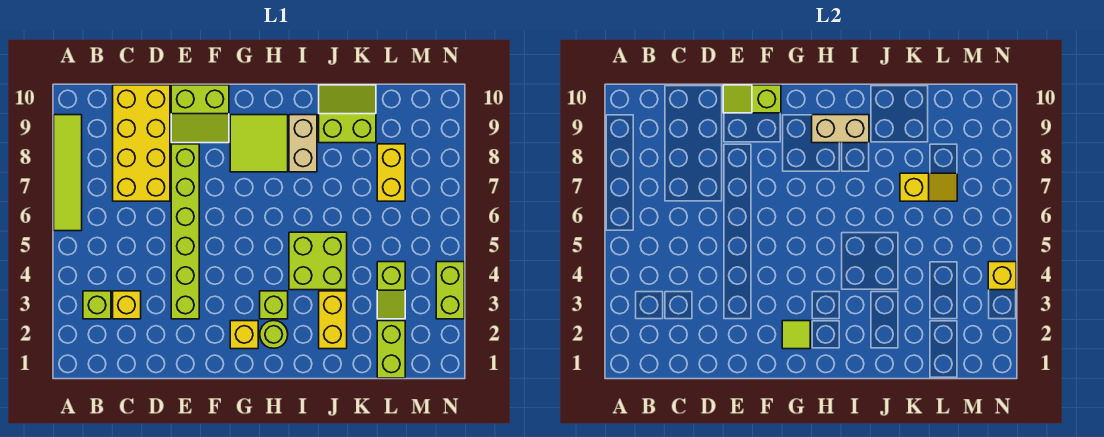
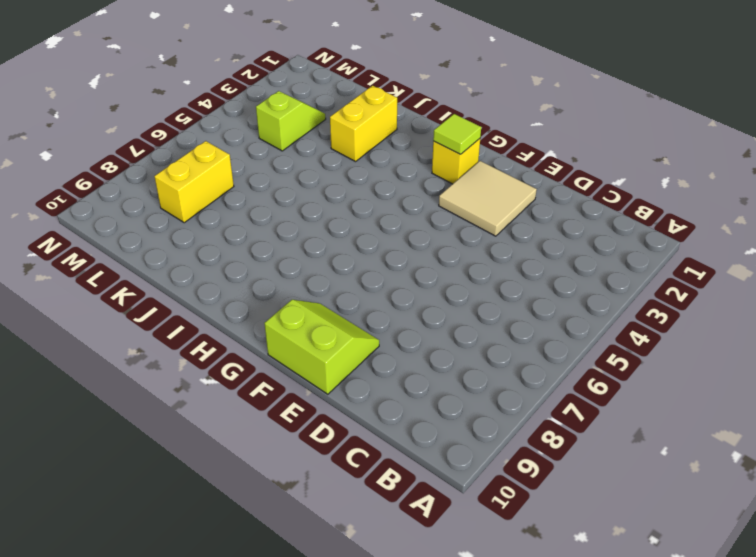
tan tile E2:F3 level 1 -> lime brick E3:E8 level 1
none -> lime tile A6:A9 level 1
none -> lime brick B3 level 1
none -> yellow brick C3 level 1

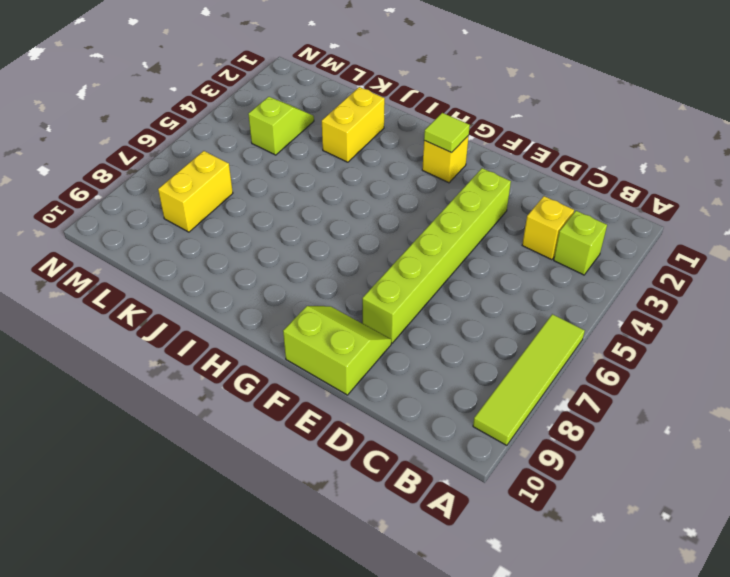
none -> yellow brick C7:D10 level 1
none -> lime tile G8:H9 level 1
none -> lime round brick H2 level 1

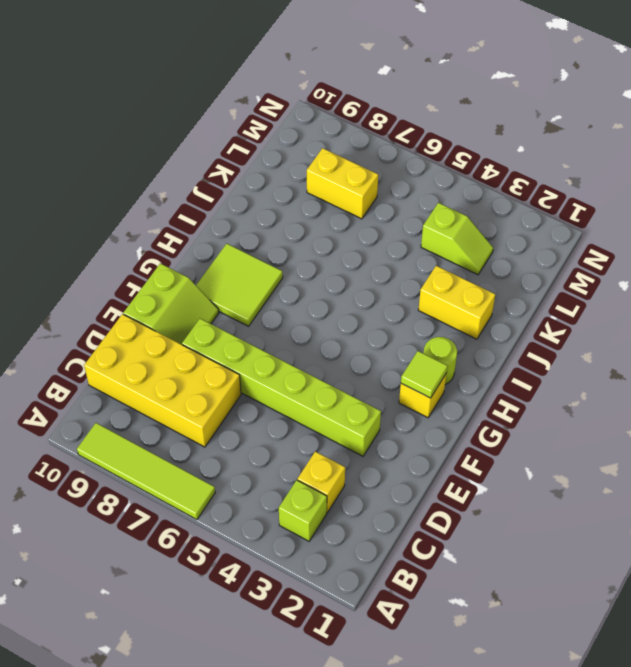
none -> lime brick H3 level 1
none -> lime brick I4:J5 level 1
none -> tan brick I8:I9 level 1

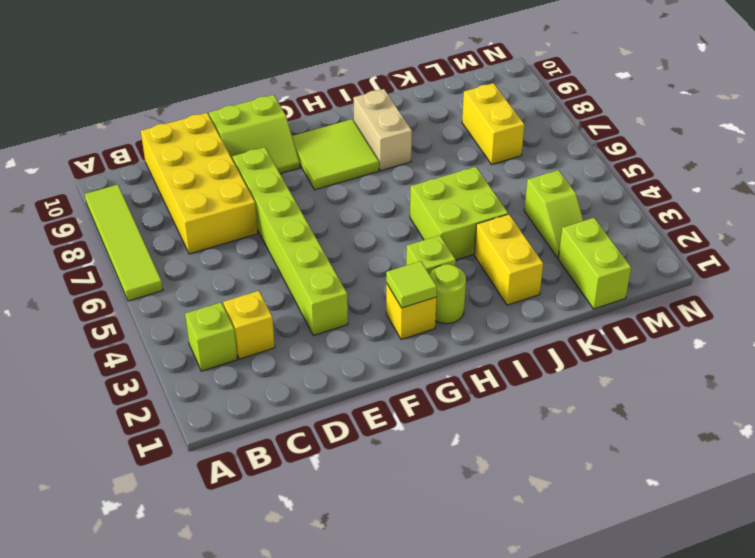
none -> lime slope J9:K10 level 1 top 9
none -> lime brick N3:N4 level 1
none -> lime slope E10:F10 level 2 top F

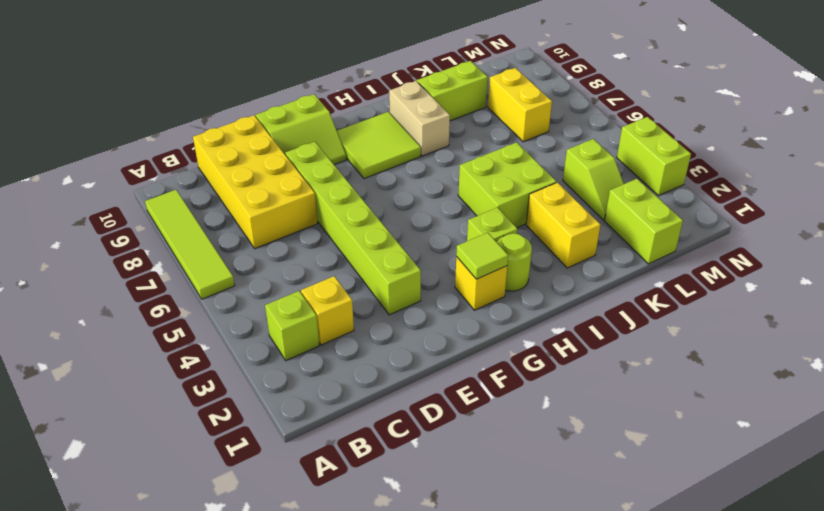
none -> lime slope E10:F10 level 2 top F
none -> tan brick H9:I9 level 2
none -> yellow slope K7:L7 level 2 top K

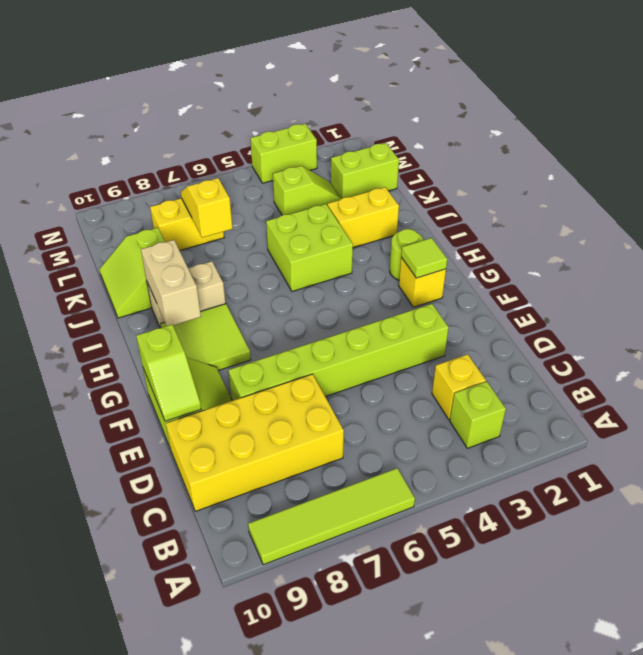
none -> lime brick H3 level 1
none -> yellow brick N4 level 2

